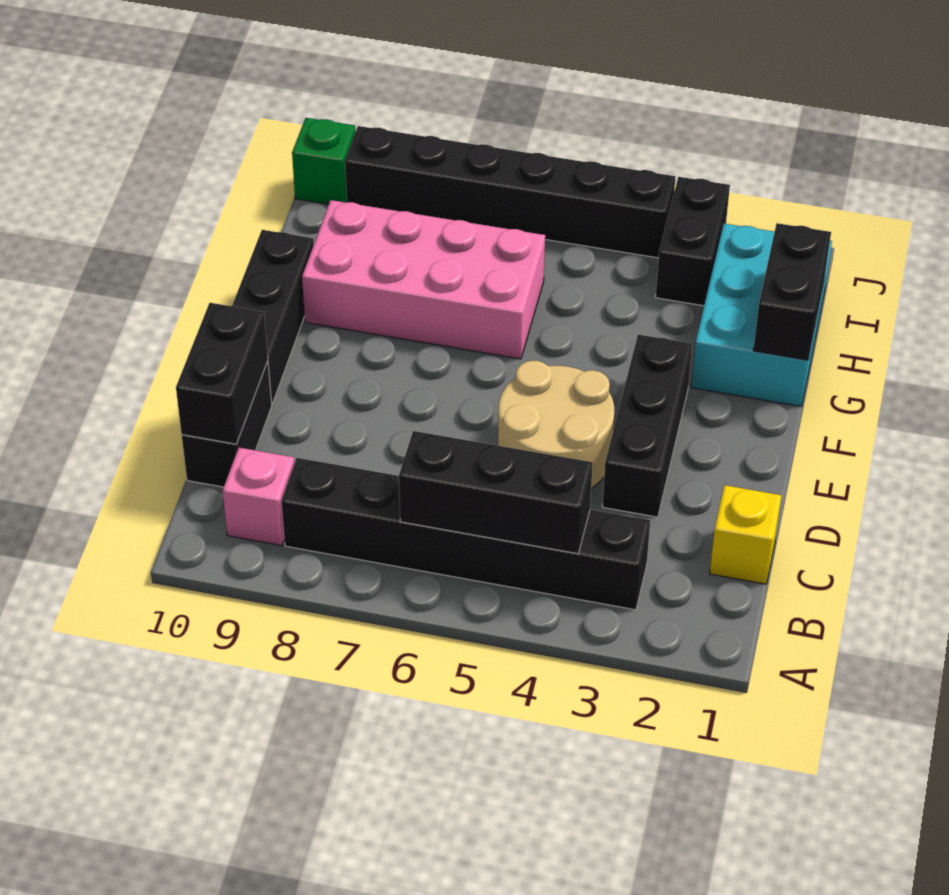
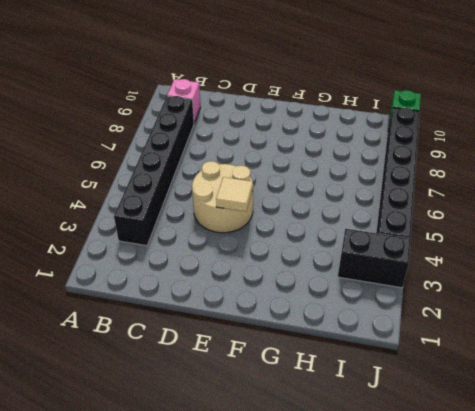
tan tile E4 level 2 -> none
none -> yellow brick C1 level 1
none -> black brick C10:D10 level 1
none -> black brick D3:F3 level 1

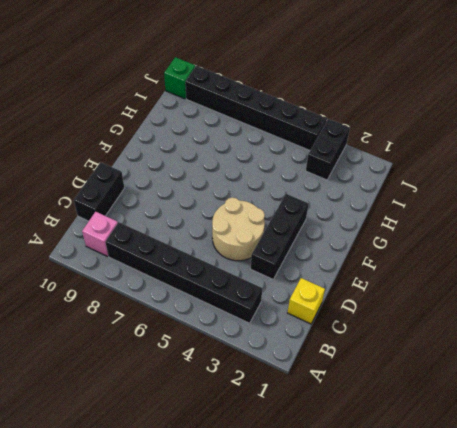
none -> black brick E10:G10 level 1
none -> cyan brick G1:I2 level 1
none -> pink brick G6:H9 level 1

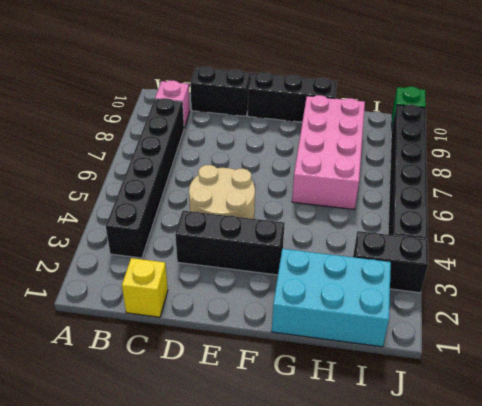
none -> black brick B4:B6 level 2
none -> black brick C10:D10 level 2
none -> black brick G1:H1 level 2

